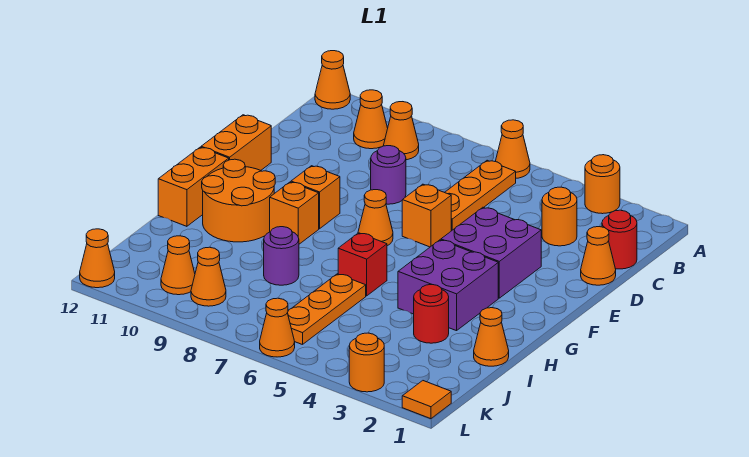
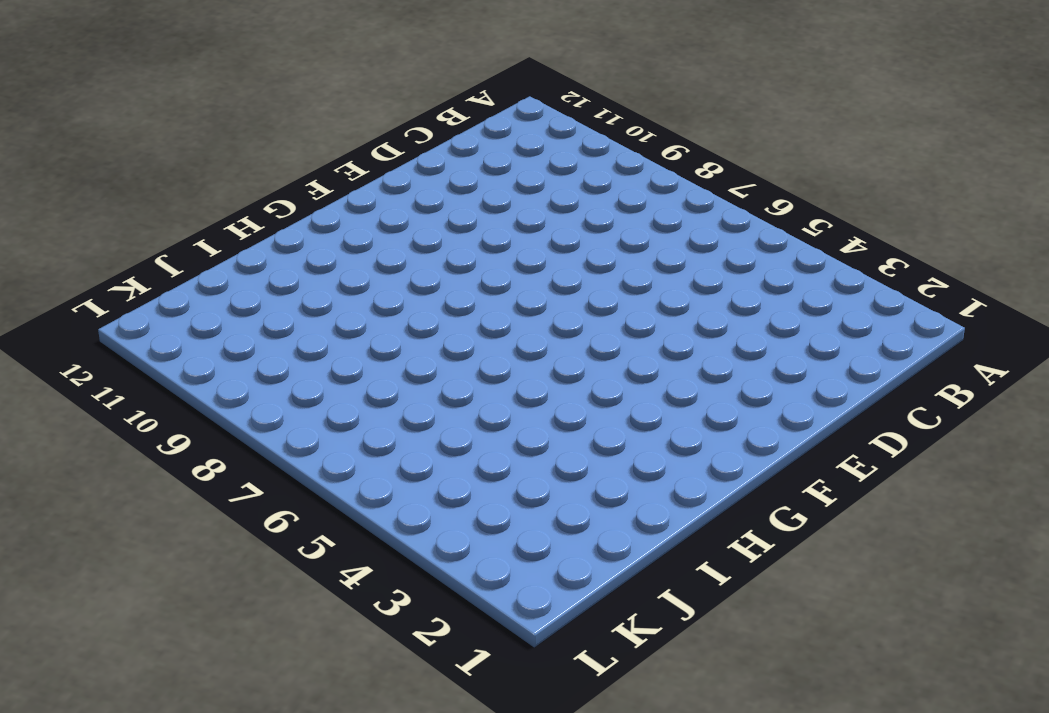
none -> orange round brick A3 level 1
none -> orange cone A6 level 1
none -> orange cone A12 level 1
none -> orange plate B6:D6 level 1

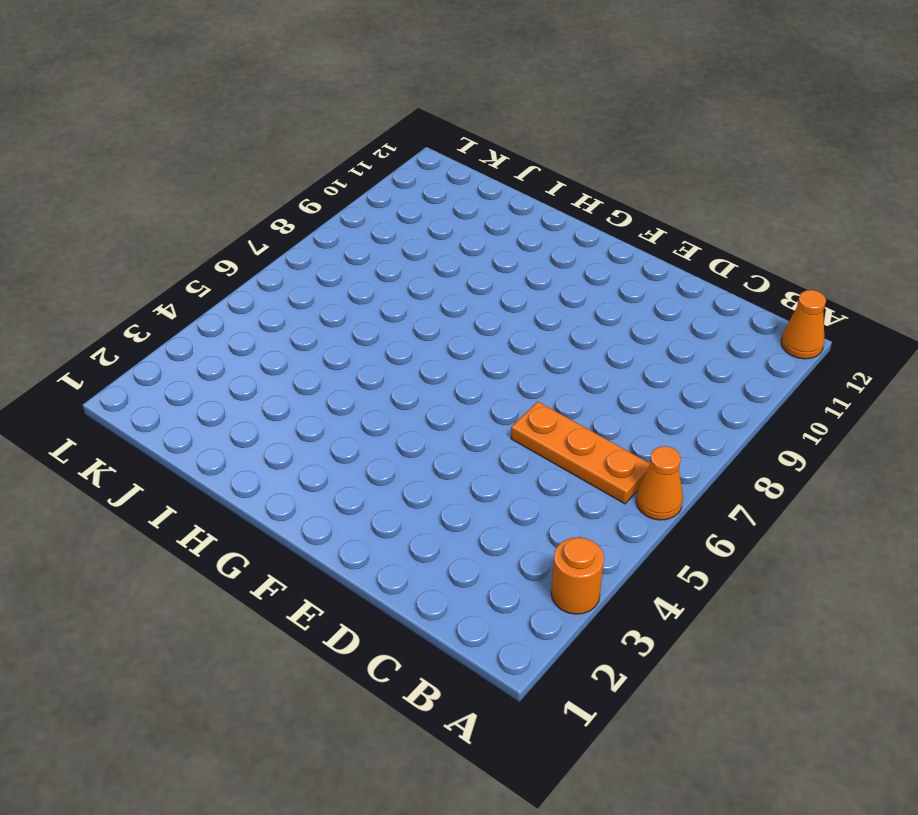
none -> orange cone B9 level 1
none -> orange cone B10 level 1
none -> red round brick C1 level 1
none -> orange round brick C3 level 1

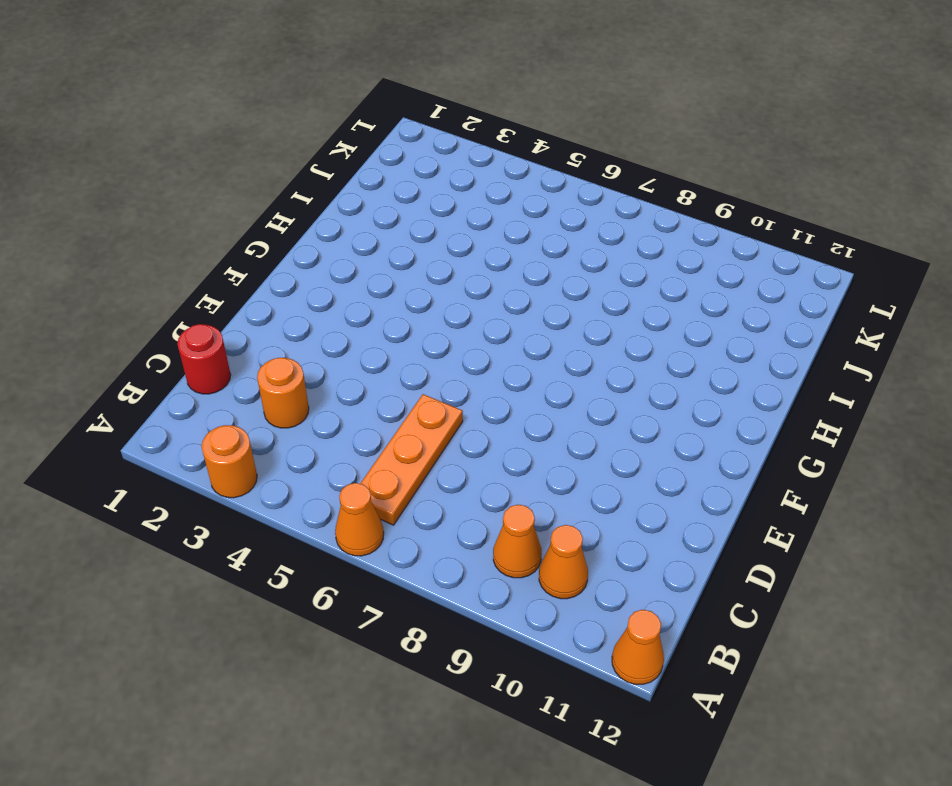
none -> orange cone D1 level 1
none -> purple round brick D8 level 1
none -> purple brick E3:F4 level 1
none -> orange brick E6 level 1

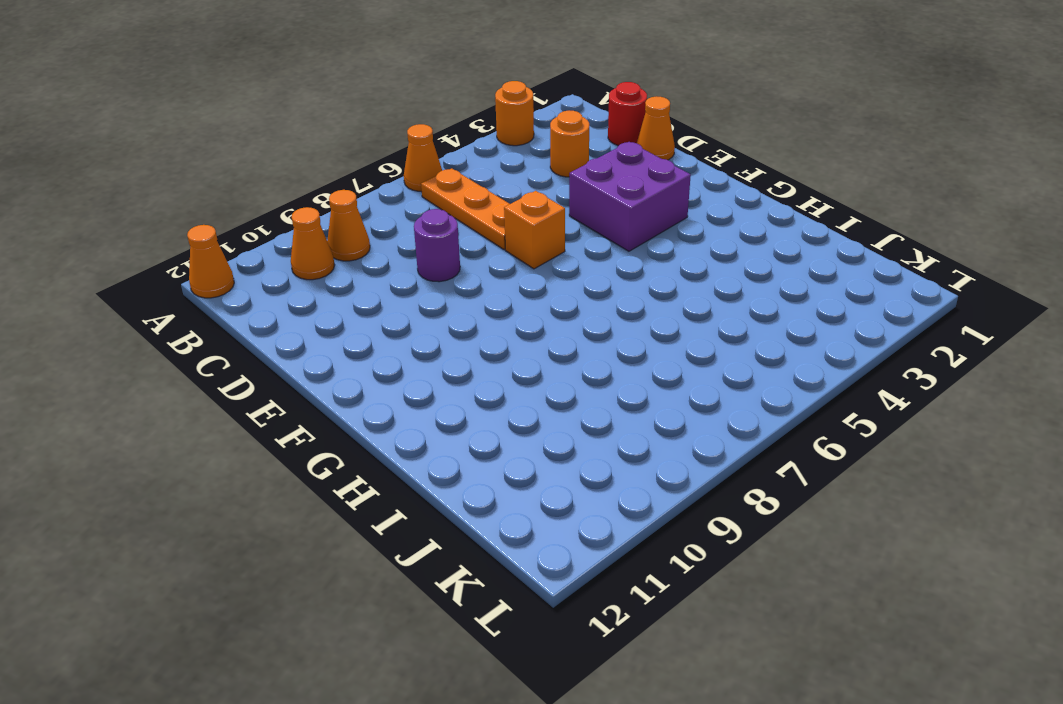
none -> orange brick E12:F12 level 1
none -> orange cone F7 level 1
none -> orange brick F9 level 1
none -> purple brick G3:H4 level 1

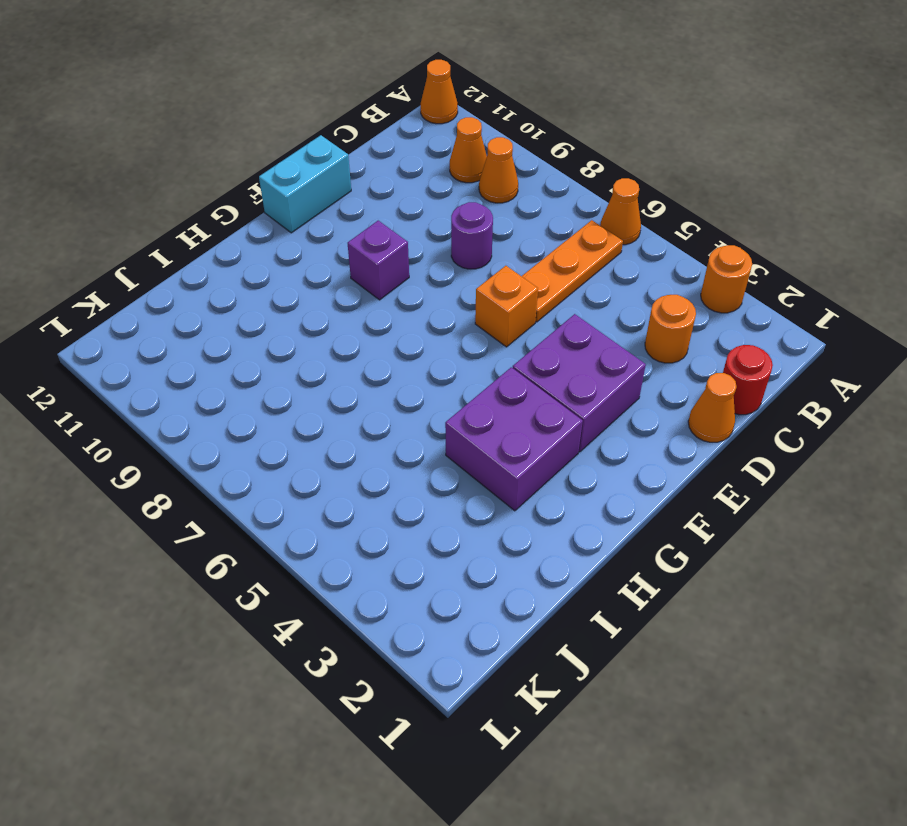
cyan brick E12:F12 level 1 -> orange brick E12:F12 level 1
purple brick F9 level 1 -> orange brick F9 level 1
none -> orange cone F7 level 1
none -> orange brick G9 level 1
none -> orange round brick G10:H11 level 1
none -> orange brick G12:H12 level 1

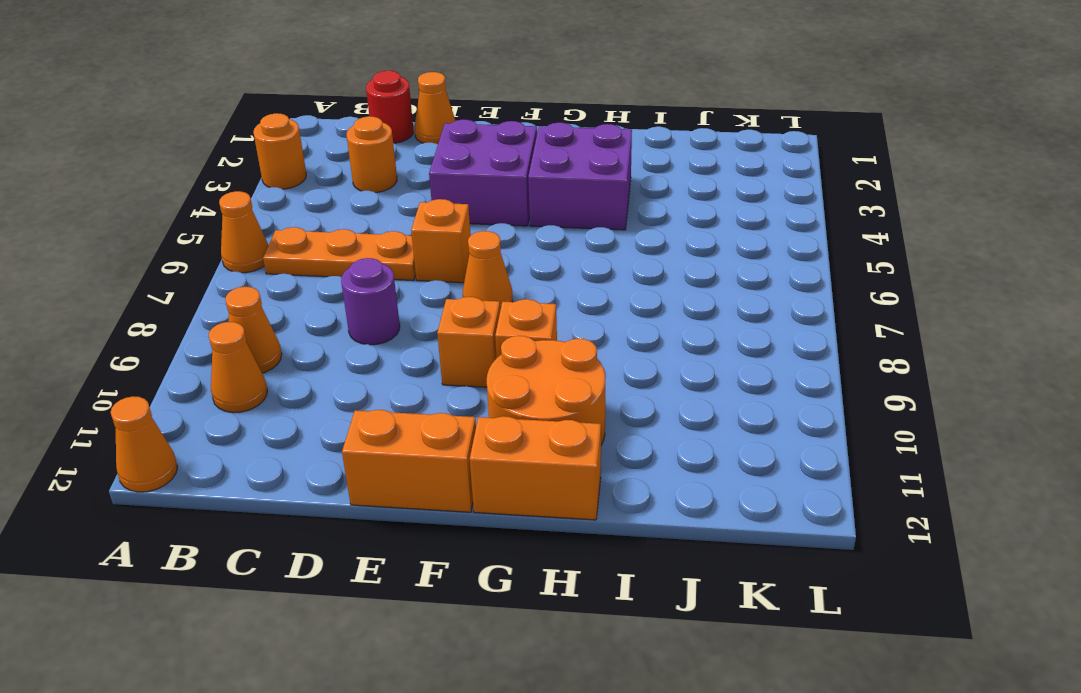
none -> red brick H6 level 1
none -> orange cone I1 level 1
none -> red round brick I3 level 1
none -> orange plate I6:K6 level 1

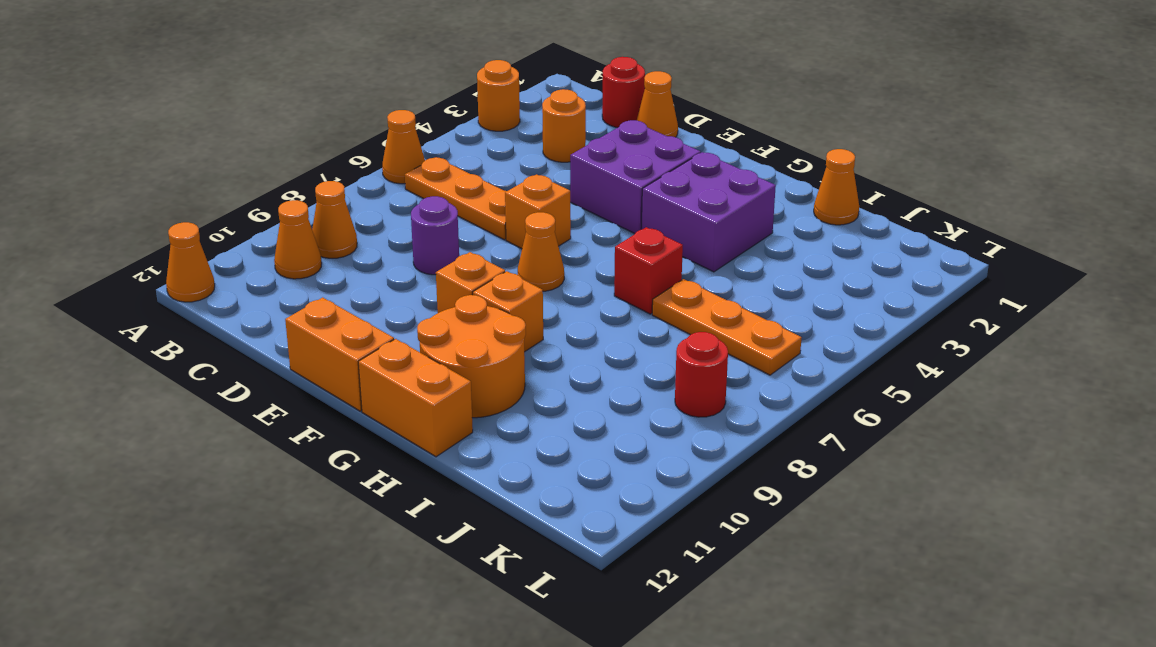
red round brick K8 level 1 -> red round brick I3 level 1
none -> purple round brick I8 level 1
none -> orange cone K9 level 1
none -> orange cone K10 level 1
none -> orange tile L1 level 1

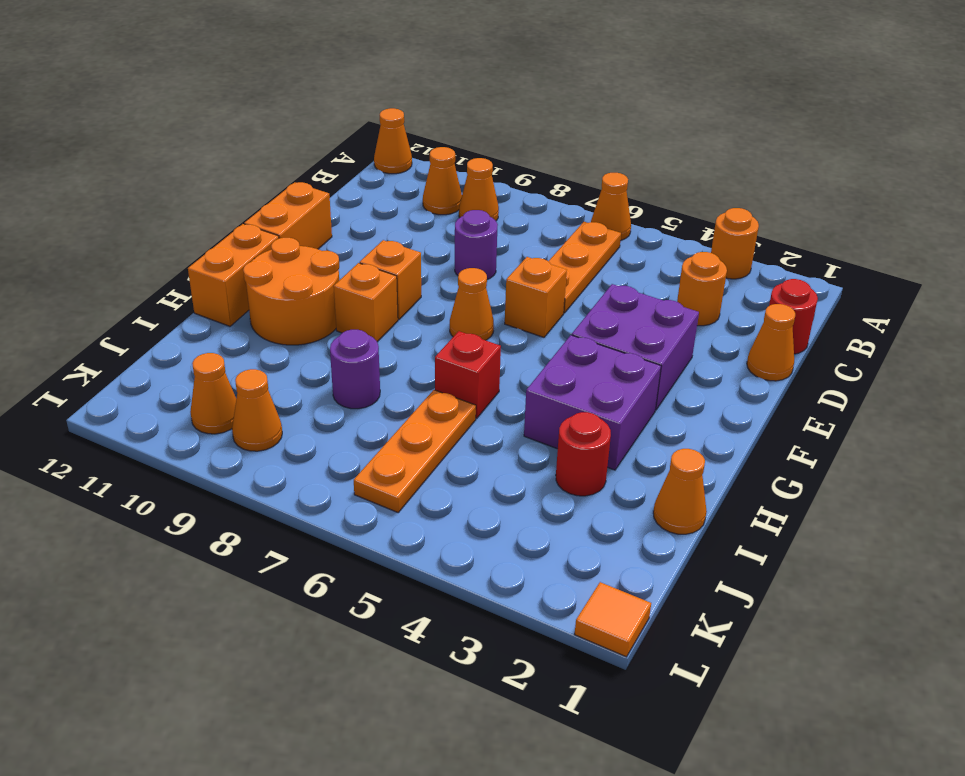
none -> orange round brick L3 level 1
none -> orange cone L6 level 1
none -> orange cone L12 level 1

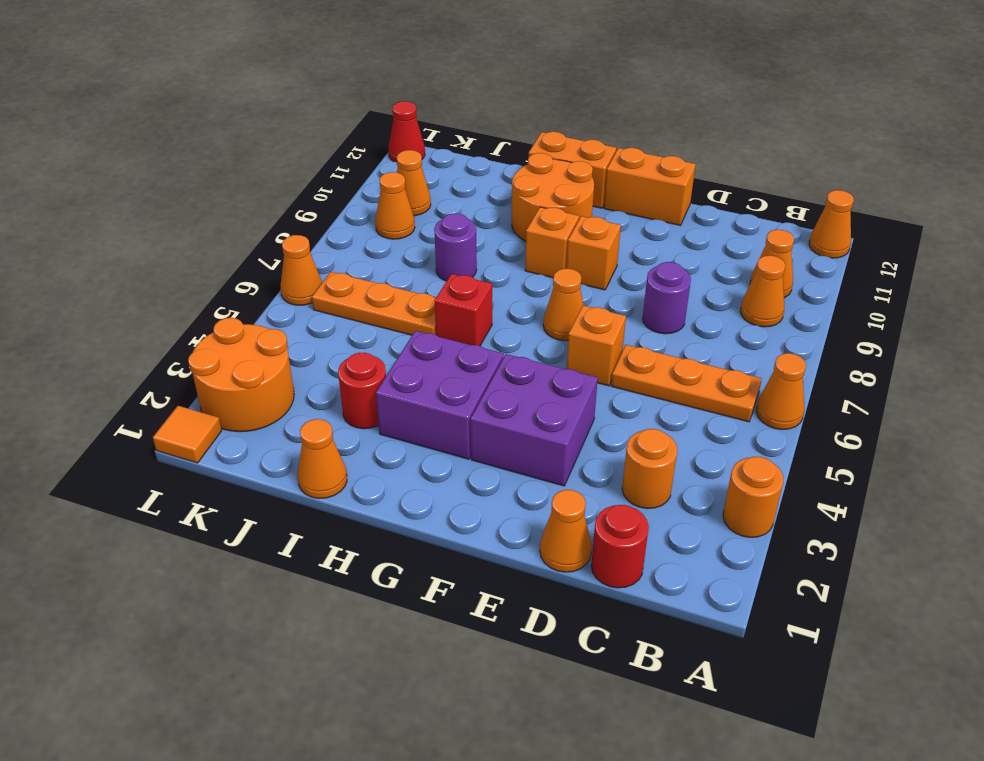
orange round brick K2:L3 level 1 -> orange round brick L3 level 1
red cone L12 level 1 -> orange cone L12 level 1

